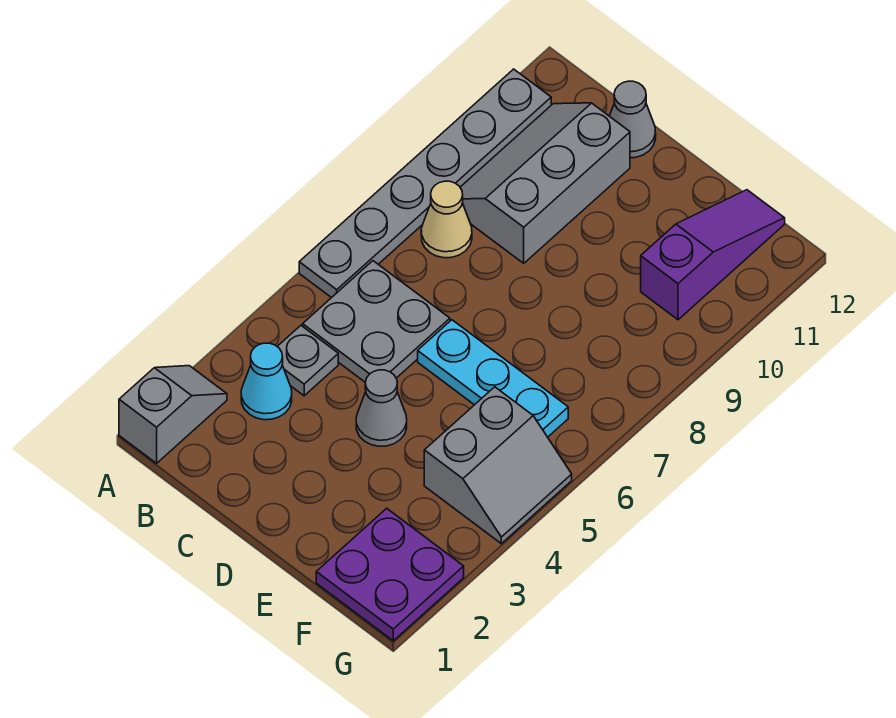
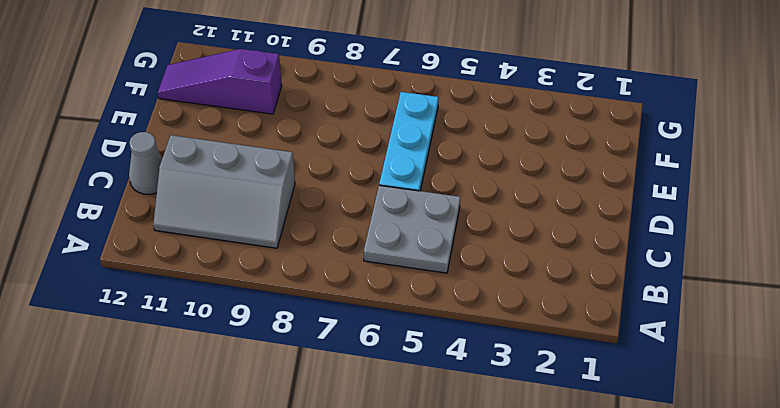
none -> grey slope A1:A2 level 1 top 1
none -> grey plate A6:A11 level 1
none -> cyan cone B3 level 1

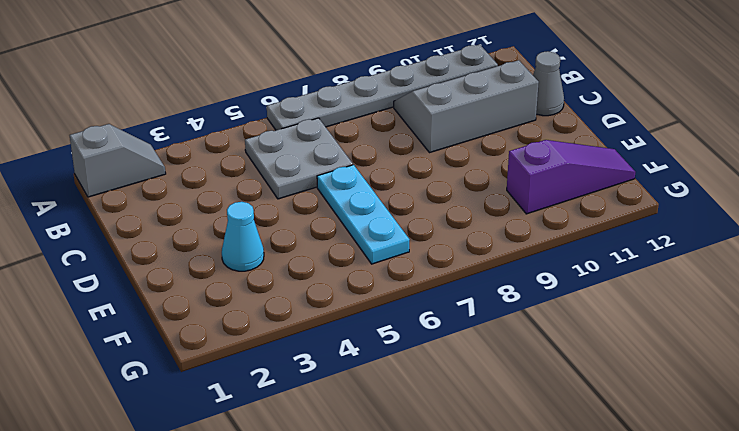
cyan cone E3 level 1 -> cyan cone B3 level 1
none -> grey plate B4 level 1
none -> tan cone B8 level 1
none -> grey cone D4 level 1

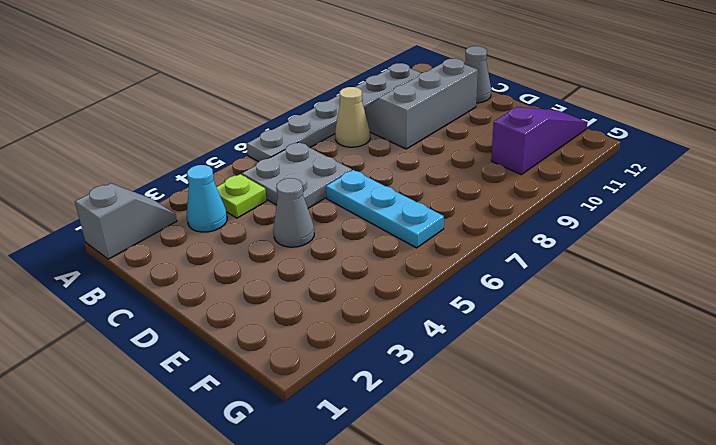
lime plate B4 level 1 -> grey plate B4 level 1
none -> purple plate F1:G2 level 1
none -> grey slope F4:G5 level 1 top F

